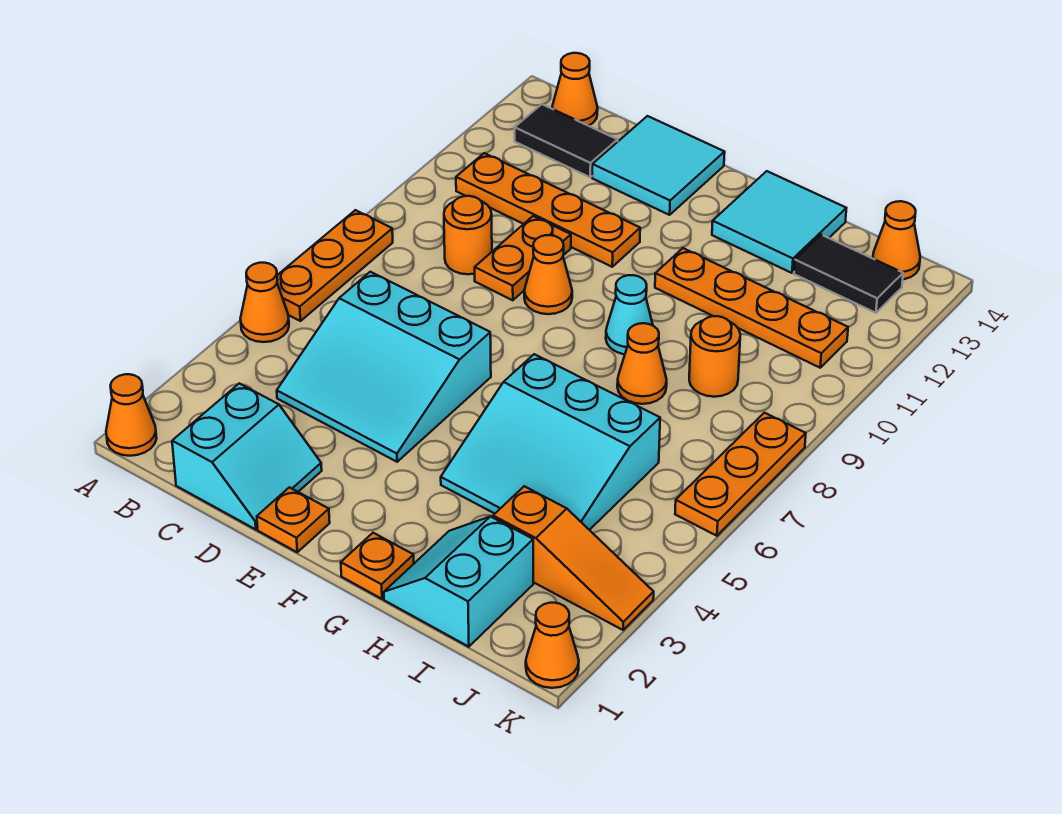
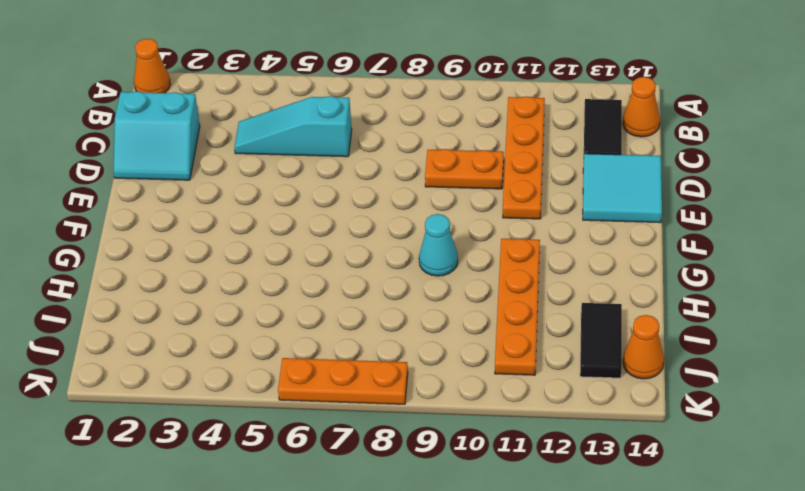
cyan slope C4:C6 level 1 top 6 -> cyan slope C4:E6 level 1 top 6
none -> orange cone A5 level 1
none -> orange plate A6:A8 level 1
none -> orange round brick C9 level 1

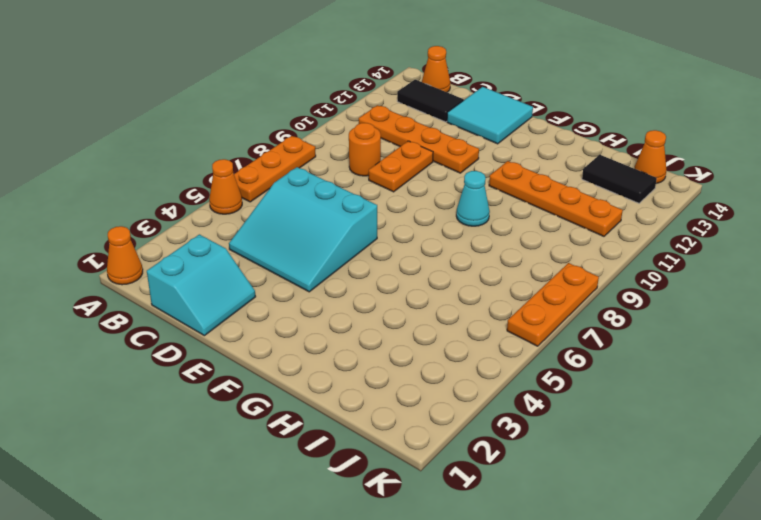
none -> orange plate E1 level 1
none -> orange cone E9 level 1
none -> orange plate G1 level 1

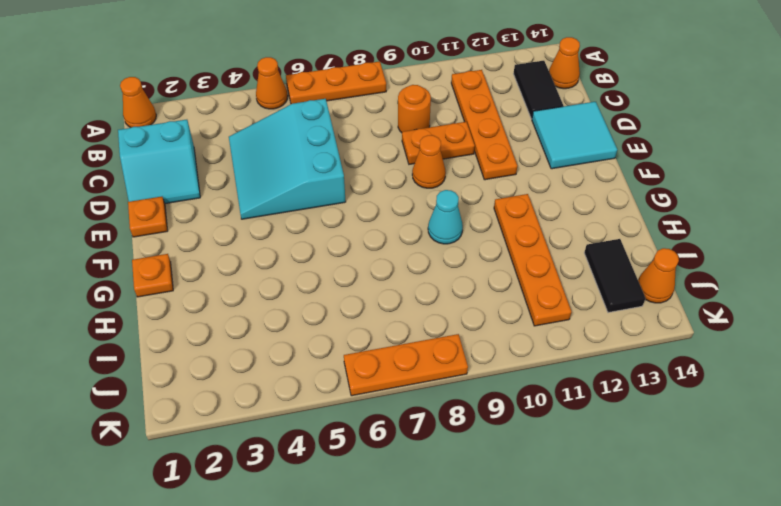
none -> cyan slope G4:I6 level 1 top 6
none -> cyan tile G13:H14 level 1
none -> cyan slope H1:I2 level 1 top I

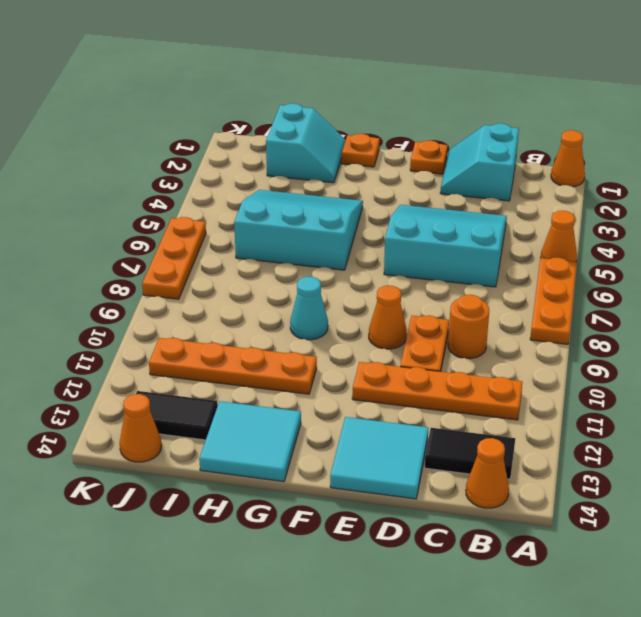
none -> orange cone H8 level 1
none -> orange slope I3:K3 level 1 top I
none -> orange round brick I9 level 1

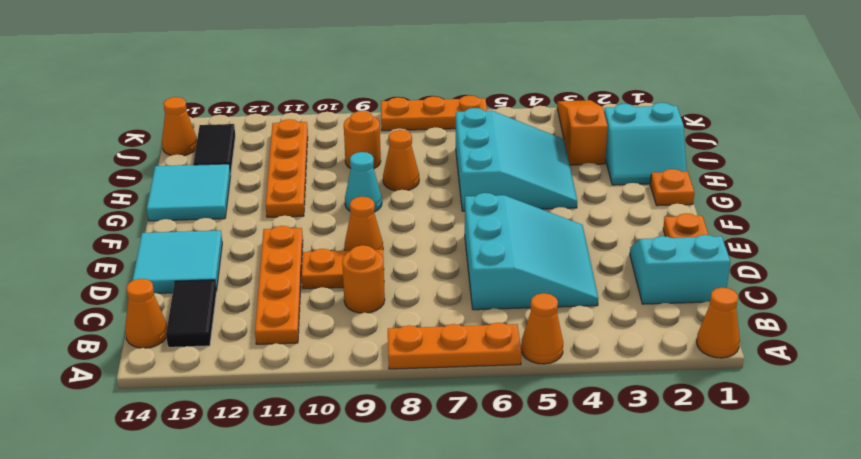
none -> orange cone K1 level 1

